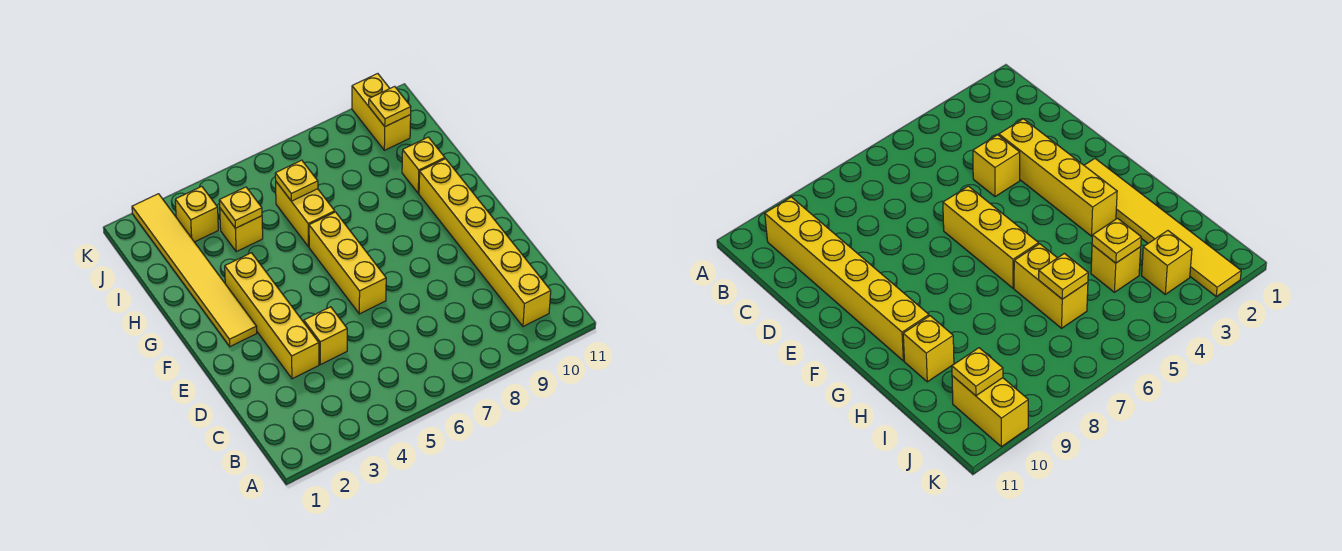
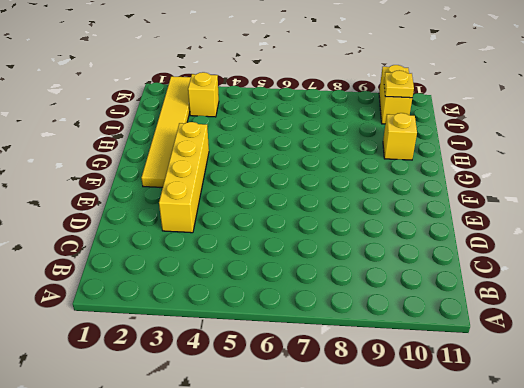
none -> yellow brick B10:G10 level 1
none -> yellow brick D4 level 1
none -> yellow brick E6:G6 level 1

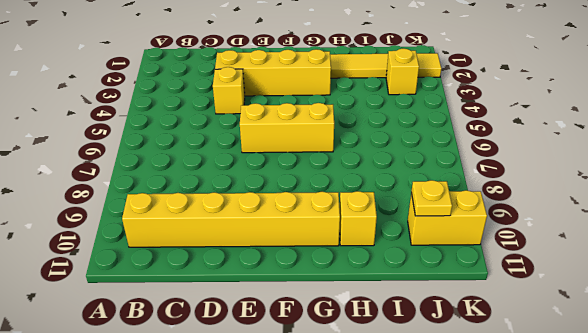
none -> yellow brick H6:I6 level 1
none -> yellow brick I4 level 1
none -> yellow plate I4 level 2

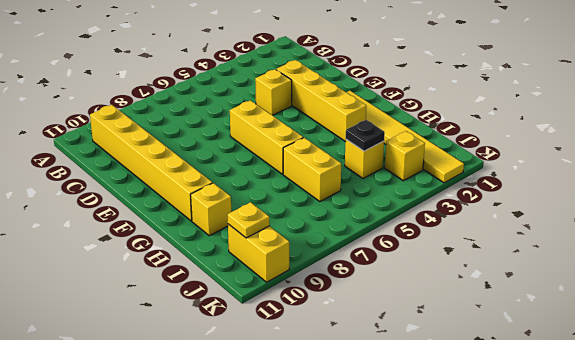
black plate I4 level 2 -> yellow plate I4 level 2
none -> yellow plate I6 level 2

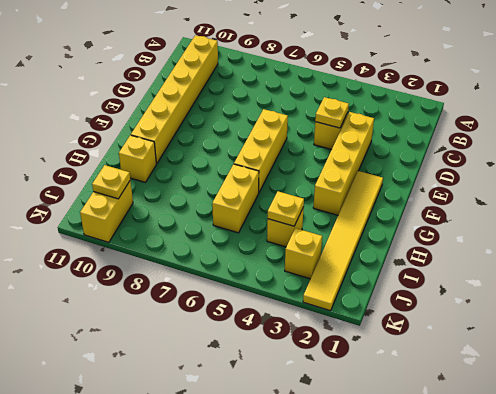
yellow plate D4 level 2 -> yellow plate I6 level 2

